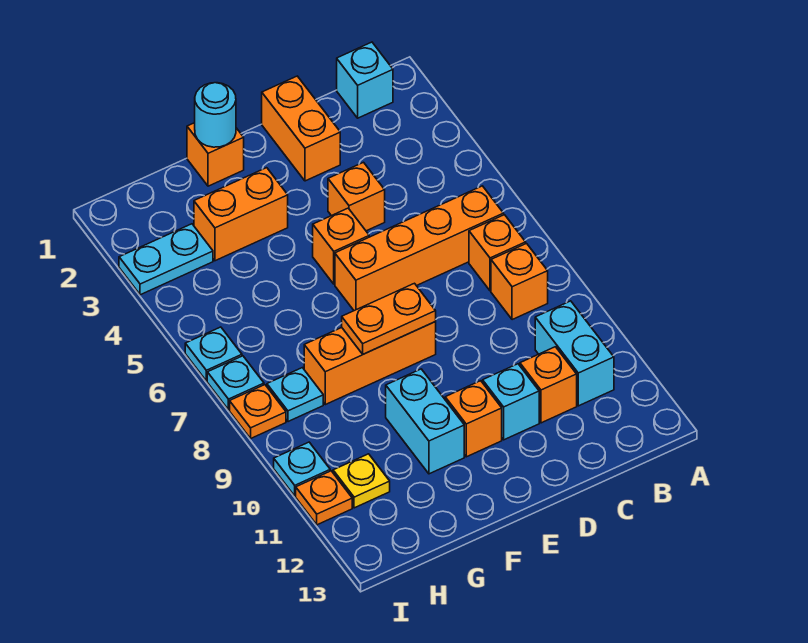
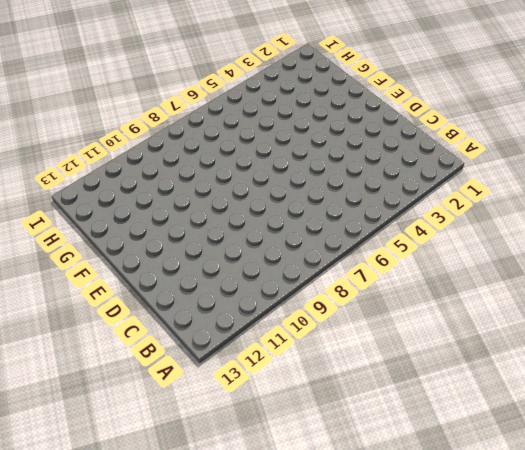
none -> cyan brick B1 level 1
none -> orange brick B6:E6 level 1
none -> orange brick B7 level 1

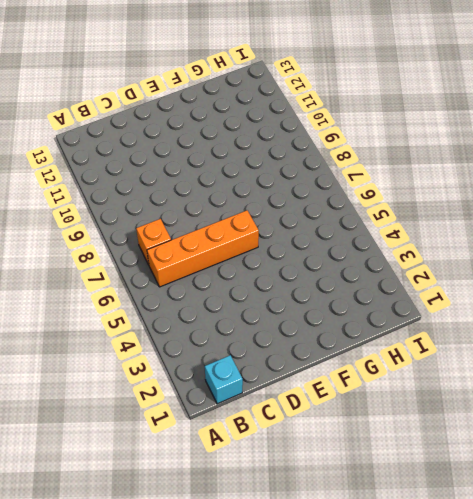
none -> orange brick B8 level 1
none -> cyan brick B10:B11 level 1
none -> orange brick C11 level 1

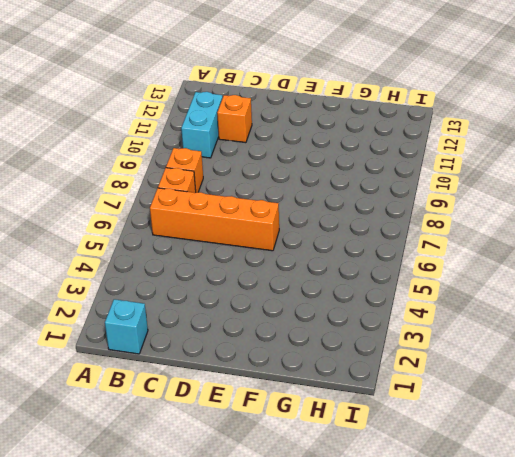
none -> orange brick D1:D2 level 1
none -> orange brick D4 level 1
none -> cyan brick D11 level 1

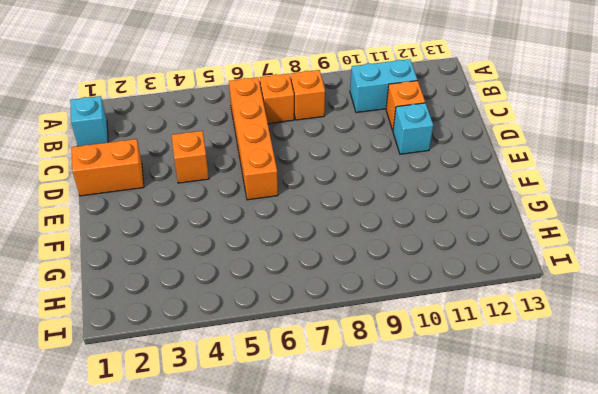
none -> orange brick E5 level 1
none -> orange brick E8:G8 level 1
none -> orange brick E11 level 1

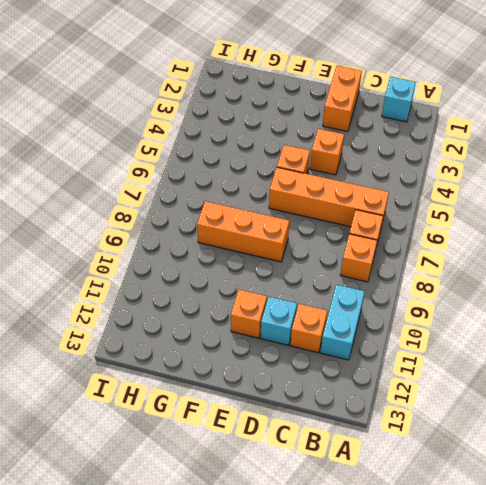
none -> orange brick F1 level 1
none -> orange brick F3:G3 level 1
none -> cyan brick F10:F11 level 1

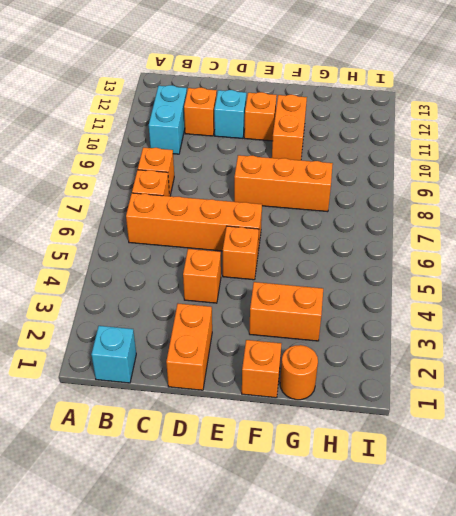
orange brick F10:F11 level 1 -> cyan brick F10:F11 level 1
orange round brick G1 level 1 -> none
none -> cyan plate H3:I3 level 1
none -> cyan plate H8 level 1
none -> yellow plate H11 level 1

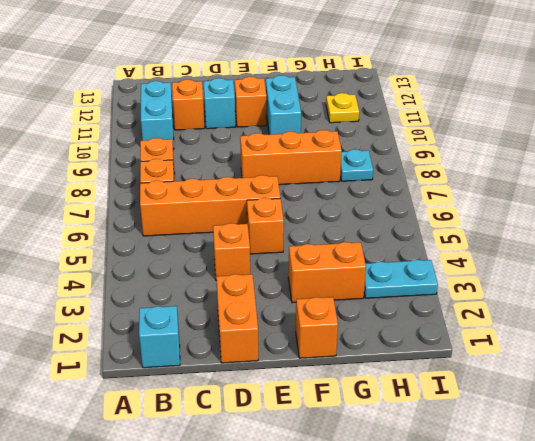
none -> cyan plate I6 level 1
none -> cyan plate I7 level 1
none -> orange plate I8 level 1

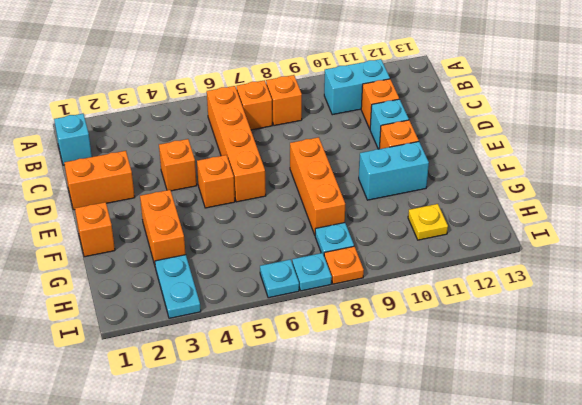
none -> cyan plate I10 level 1
none -> orange plate I11 level 1
none -> orange plate E8:F8 level 2

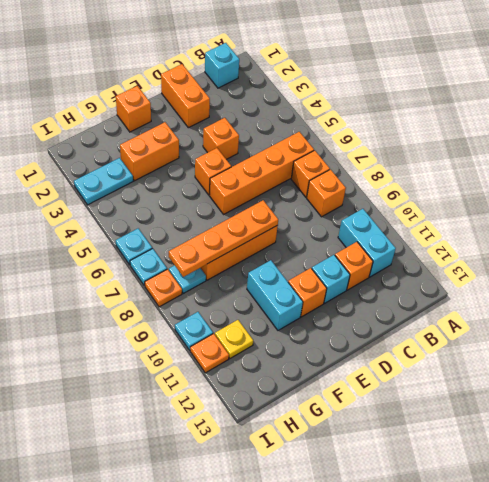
orange plate E8:H8 level 2 -> orange plate E8:F8 level 2
none -> cyan round brick F1 level 2

